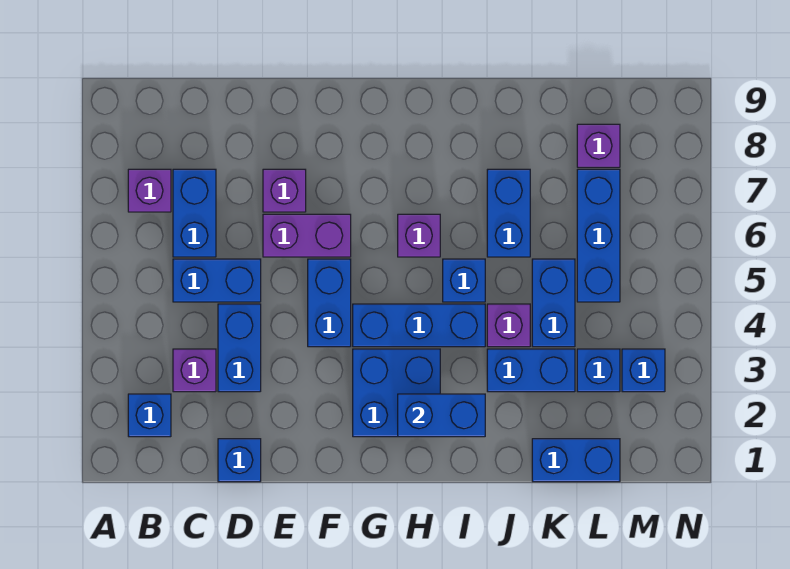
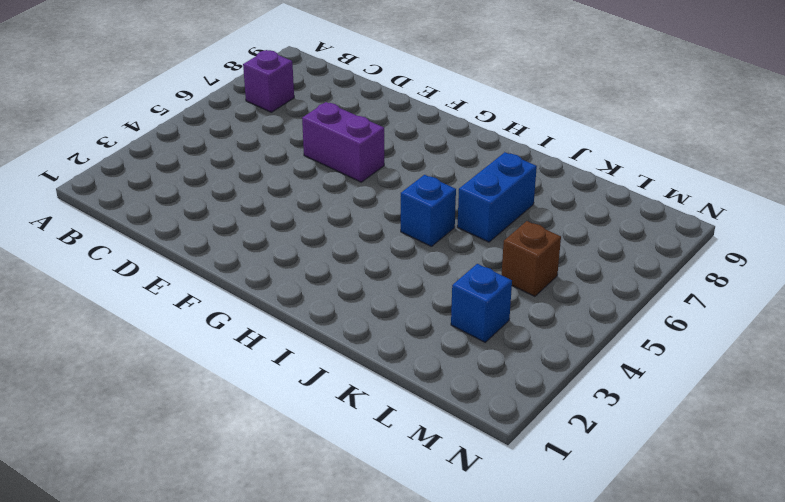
brown brick L5 level 1 -> blue brick L5:L7 level 1
none -> blue brick B2 level 1
none -> purple brick C3 level 1
none -> blue brick C5:D5 level 1

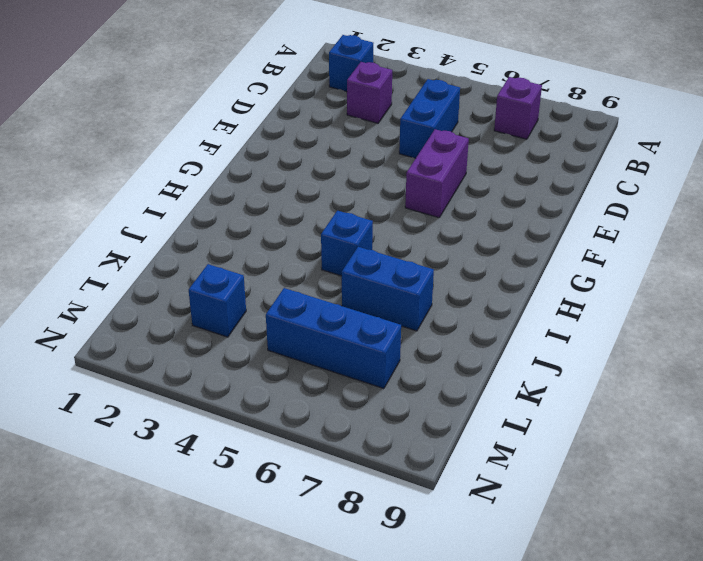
none -> blue brick C6:C7 level 1
none -> blue brick D1 level 1
none -> blue brick D3:D4 level 1

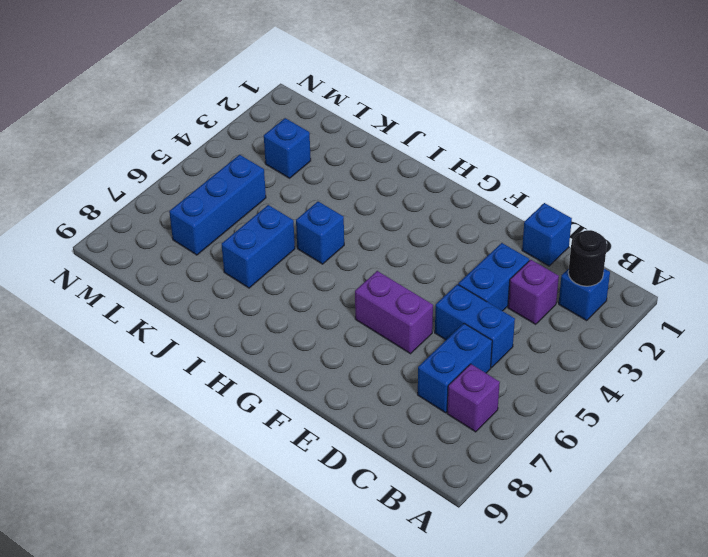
black round brick B2 level 2 -> none
none -> purple brick E7 level 1
none -> blue brick F4:F5 level 1
none -> blue brick G2:H3 level 1

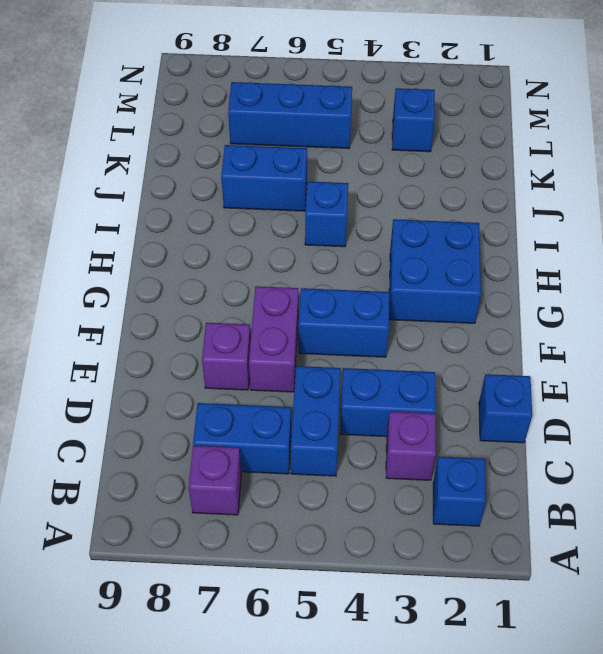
none -> blue brick G4:I4 level 1
none -> purple brick H6 level 1
none -> blue brick J3:K3 level 1

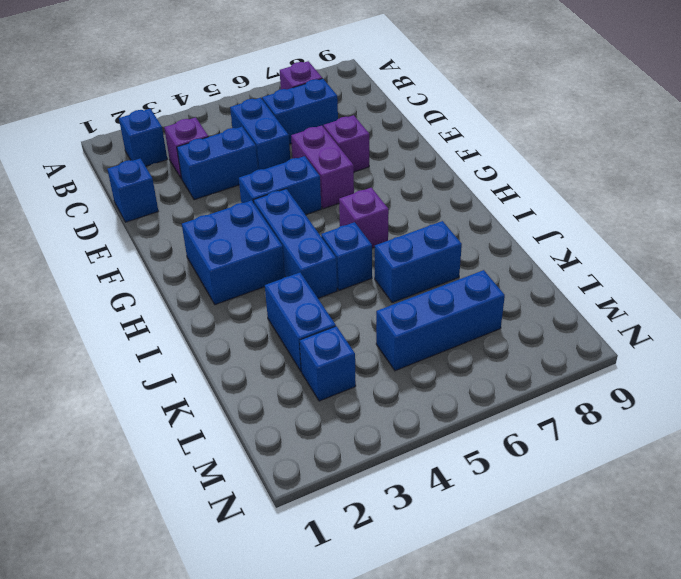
none -> purple brick J4 level 1
none -> blue brick K1:L1 level 1
none -> blue brick K4:K5 level 1

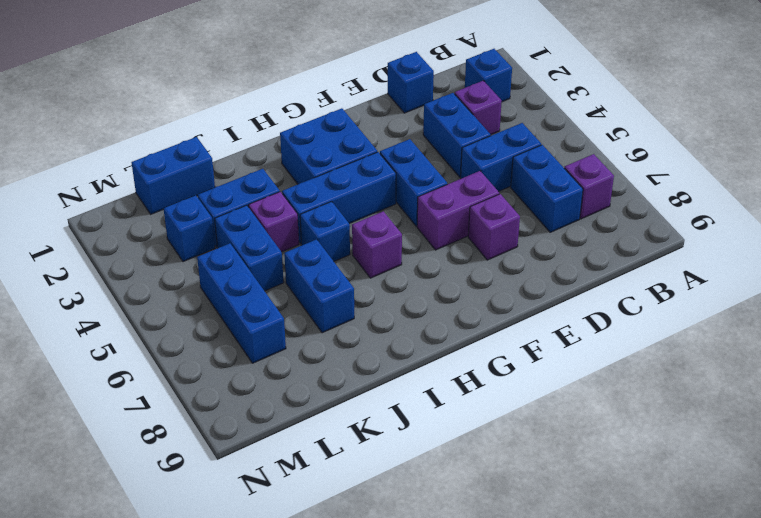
none -> purple brick L8 level 1
none -> blue brick M3 level 1
none -> blue brick H2:I2 level 2

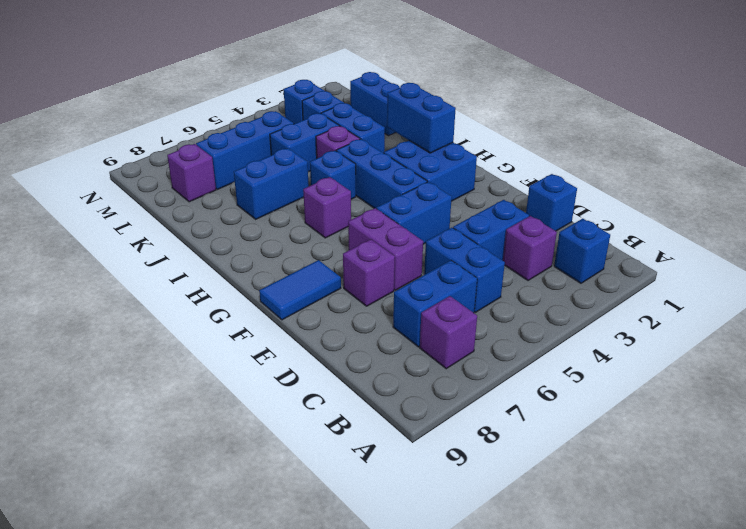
blue tile F8:F9 level 1 -> none

